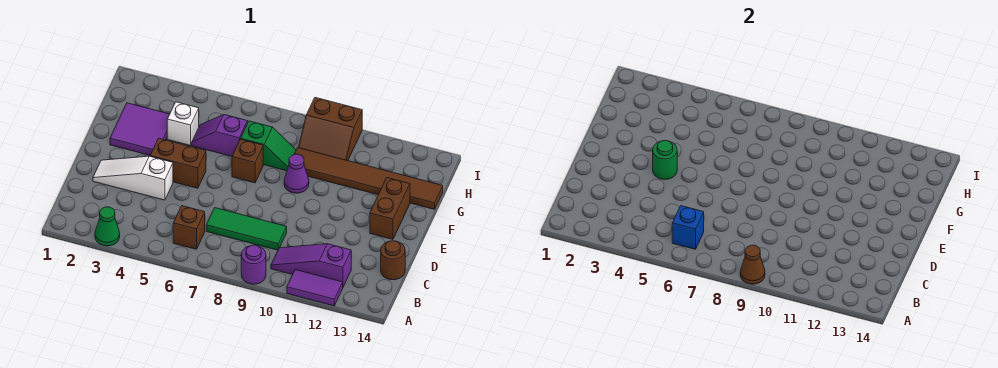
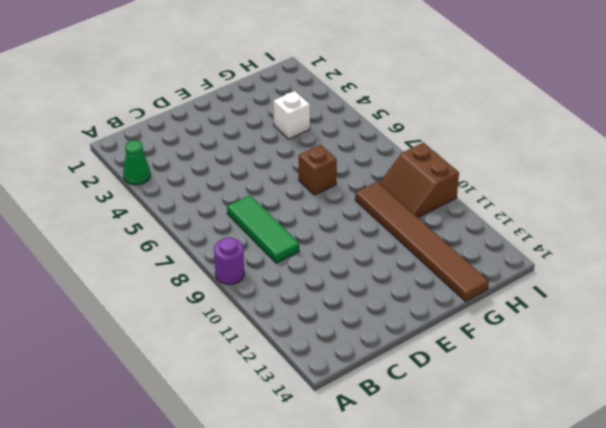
none -> purple tile A11:A12 level 1
none -> brown brick B6 level 1
none -> purple slope B10:B12 level 1 top 12

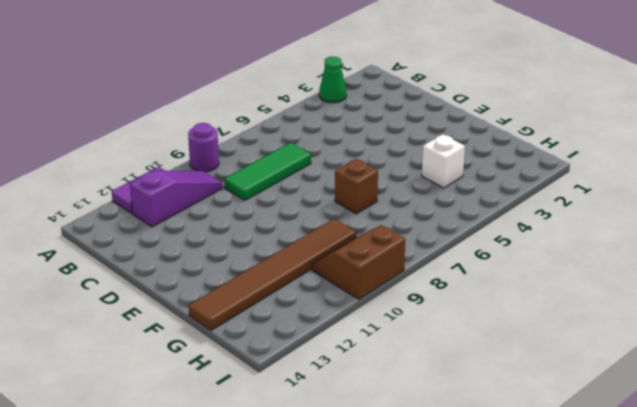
none -> brown brick B6 level 1
none -> brown round brick C14 level 1
none -> white slope D2:D4 level 1 top 4

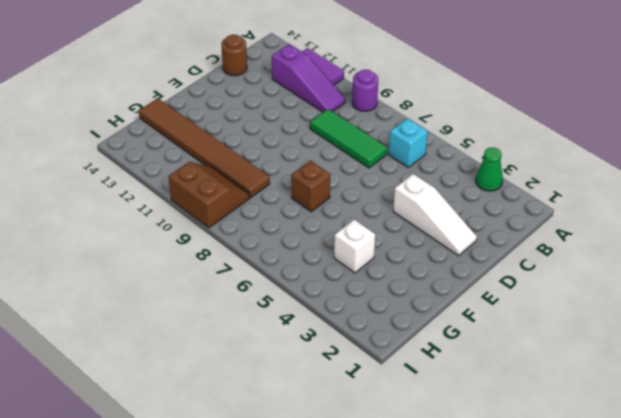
cyan brick B6 level 1 -> brown brick B6 level 1
none -> brown brick E4:E5 level 1
none -> brown brick E13:F13 level 1
none -> purple tile F2:G3 level 1

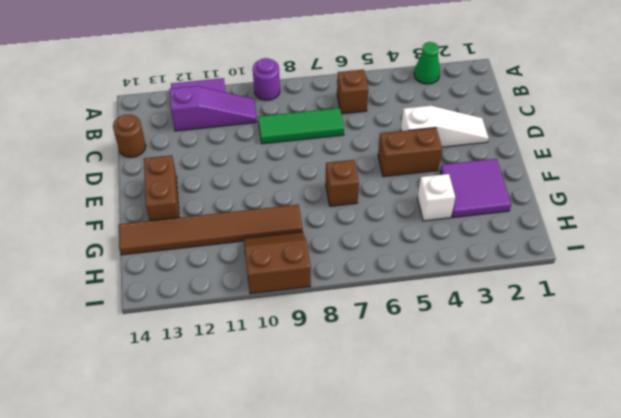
none -> purple cone F9 level 1
none -> purple slope G5:G6 level 1 top 6
none -> green slope G7:G8 level 1 top 7

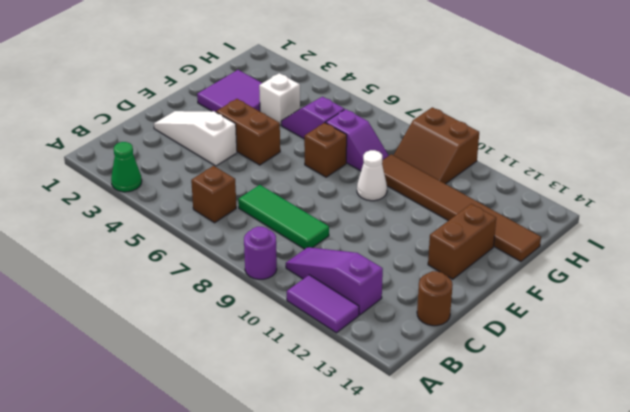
white cone F9 level 1 -> purple cone F9 level 1
purple slope G7:G8 level 1 top 7 -> green slope G7:G8 level 1 top 7
none -> brown cone A9 level 2
none -> blue brick B6 level 2
none -> green round brick E4 level 2

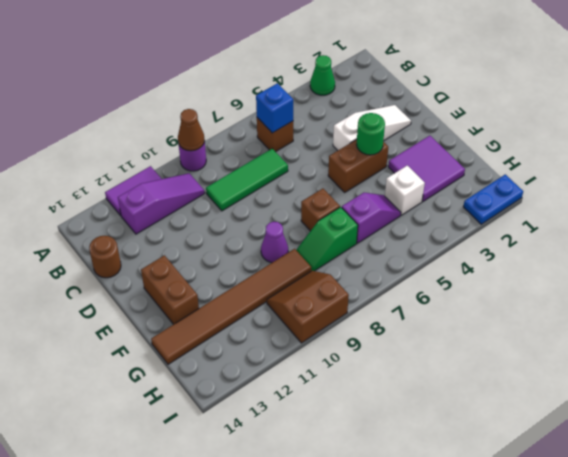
blue plate I1:I2 level 1 -> none

